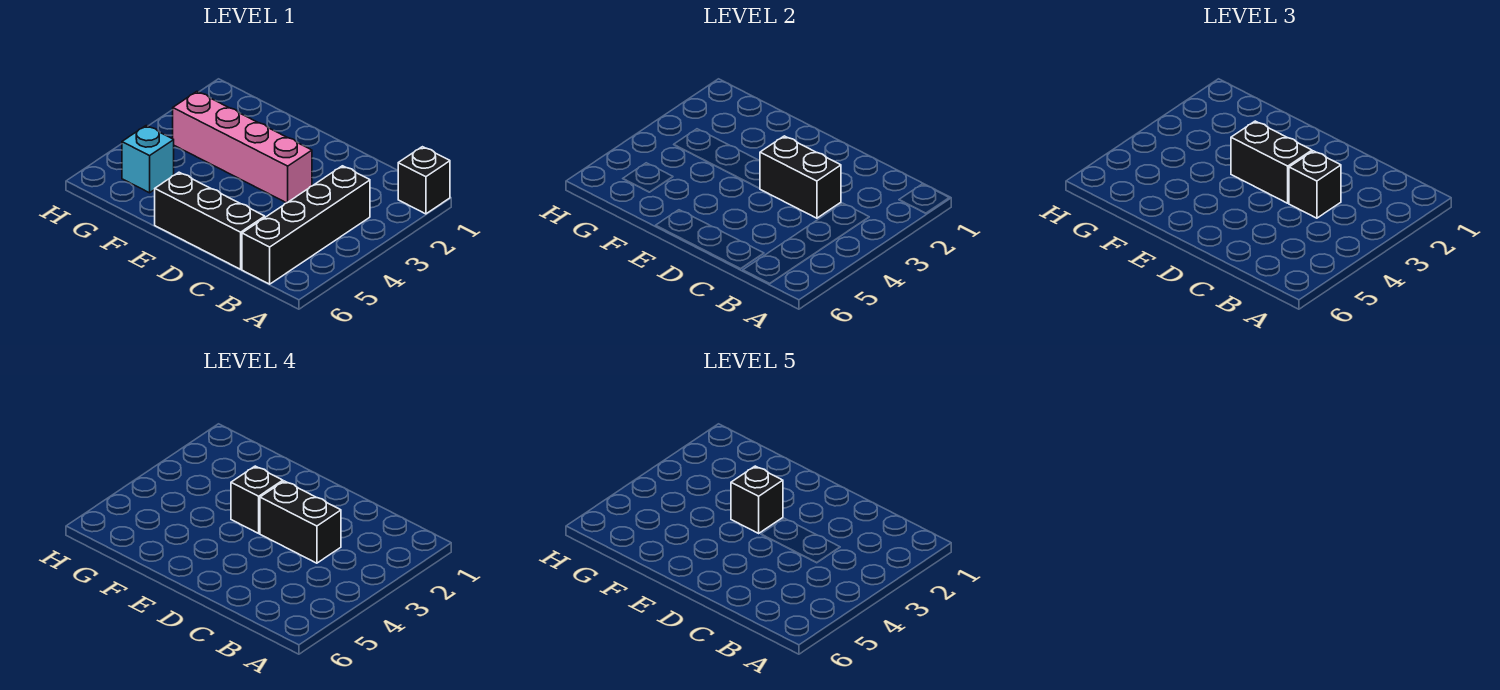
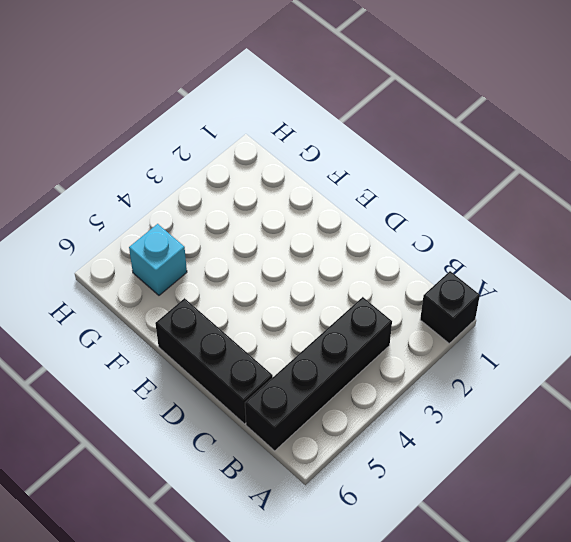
none -> pink brick D3:G3 level 1
none -> black brick C3:D3 level 2

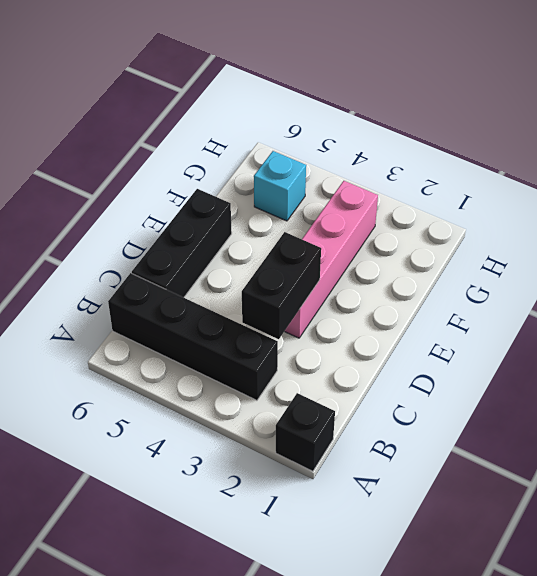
none -> black brick C3 level 3
none -> black brick D3:E3 level 3

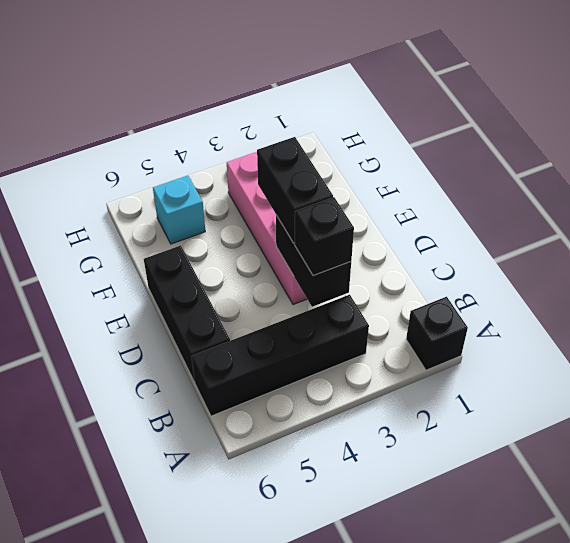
none -> black brick C3:D3 level 4
none -> black brick E3 level 4

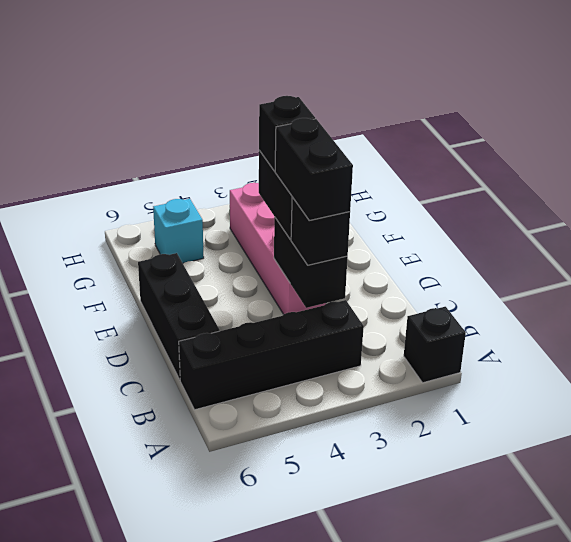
none -> black brick E3 level 5

